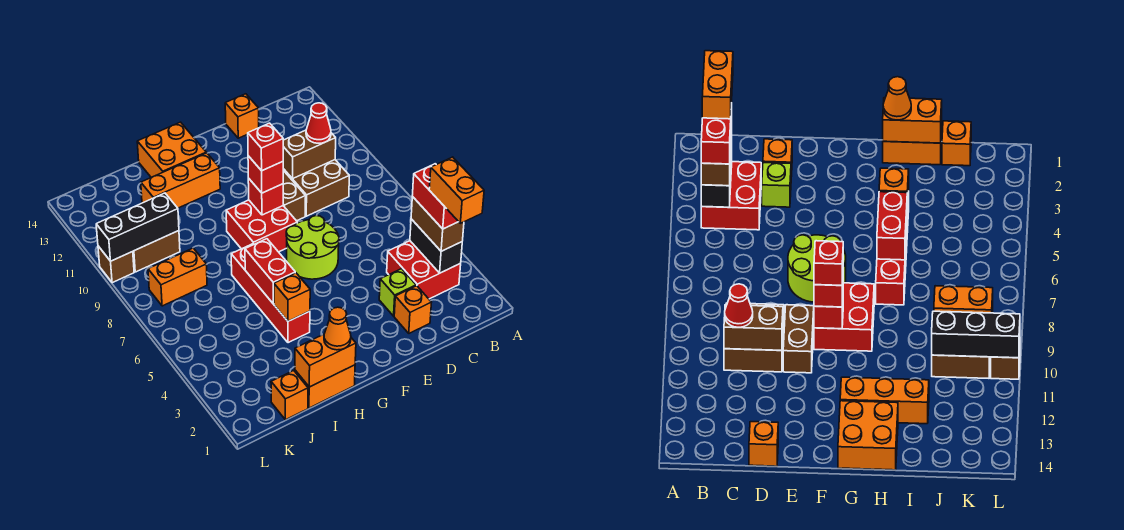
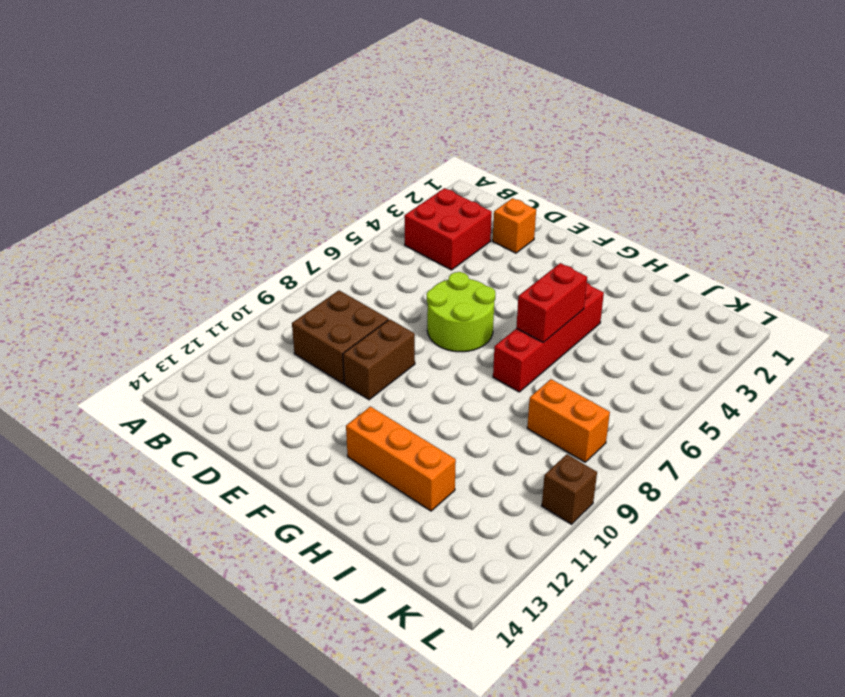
none -> lime brick D3 level 1
none -> orange brick D14 level 1
none -> red brick F8:G9 level 1
none -> orange brick G13:H14 level 1

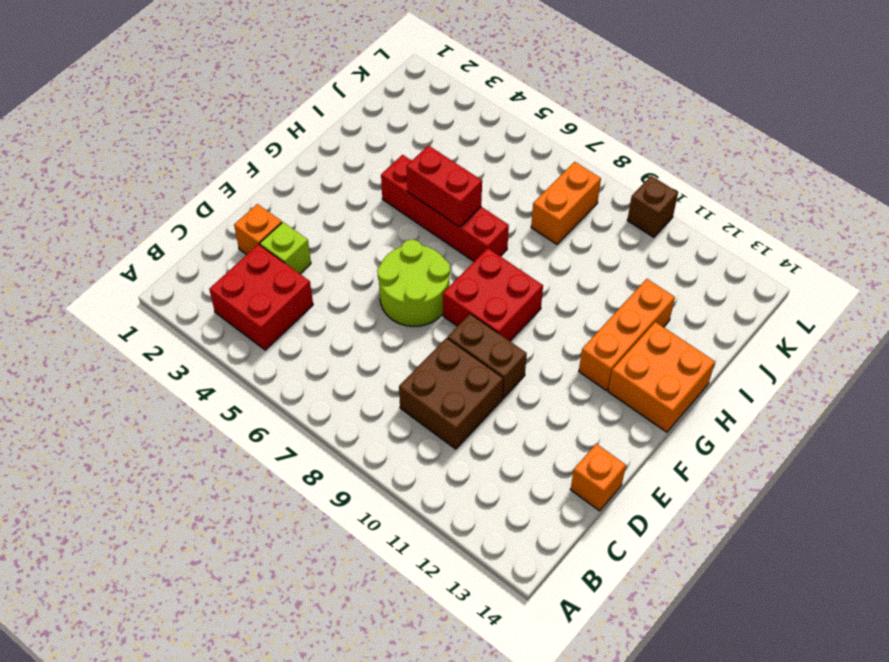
none -> orange brick H1:I1 level 1
none -> orange brick J1 level 1
none -> brown brick J10:K10 level 1
none -> black brick B3:B4 level 2

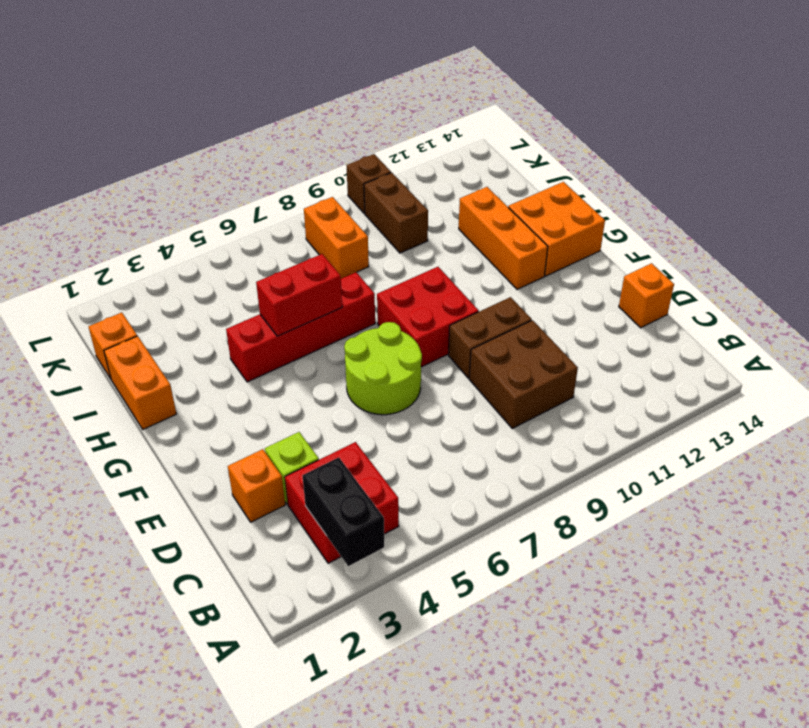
black brick A3:B3 level 2 -> black brick B3:B4 level 2
none -> brown brick C10:D10 level 2
none -> red brick F9 level 2
none -> orange brick H1:I1 level 2
none -> orange brick H4 level 2

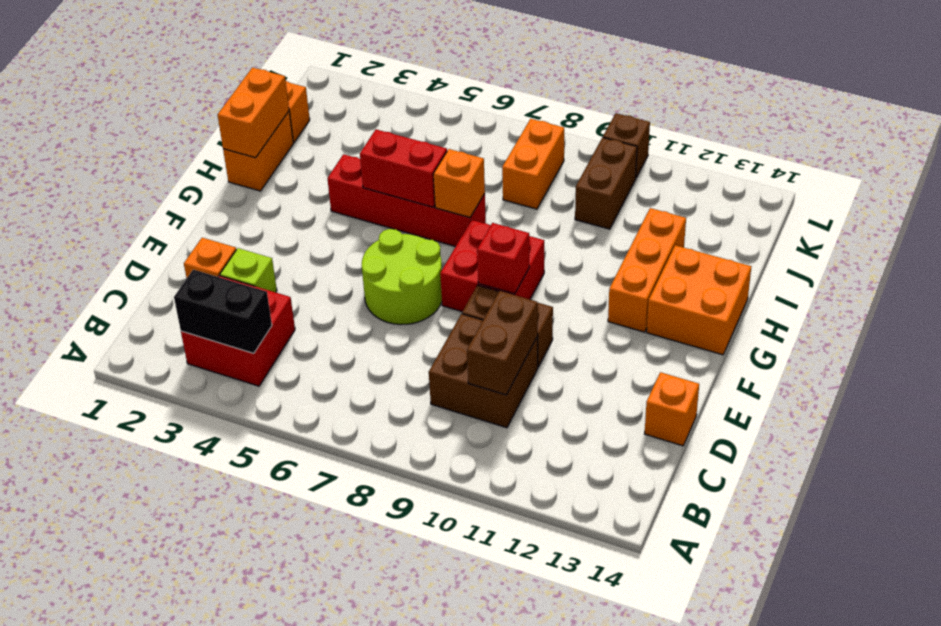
orange brick H7 level 2 -> orange brick H4 level 2
none -> black brick J10:L10 level 2
none -> brown brick B3:B4 level 3
none -> red cone C10 level 3
none -> red brick F9 level 3

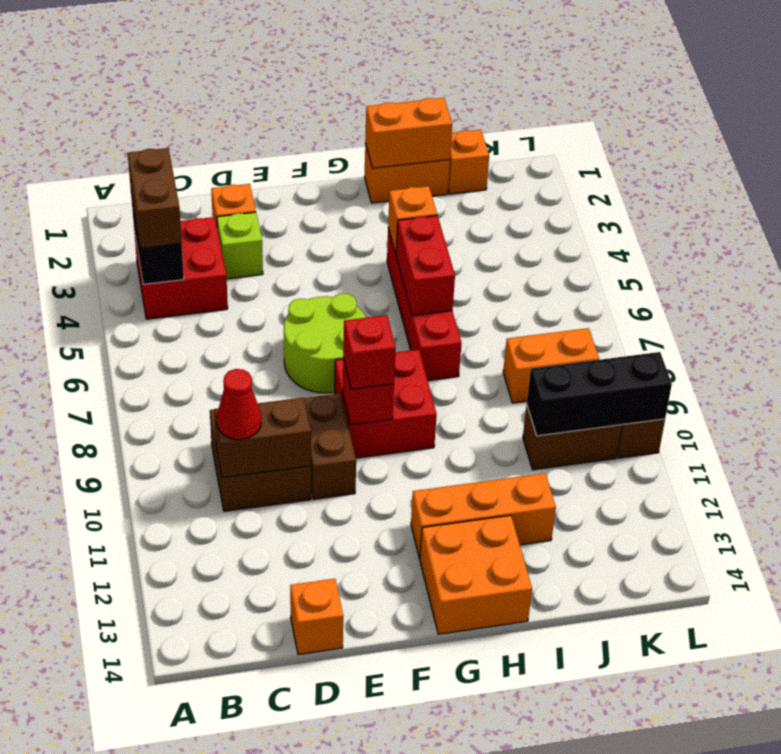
none -> orange cone H1 level 3
none -> red brick B3:B4 level 4
none -> red brick F9 level 4
none -> orange brick B2:B3 level 5

